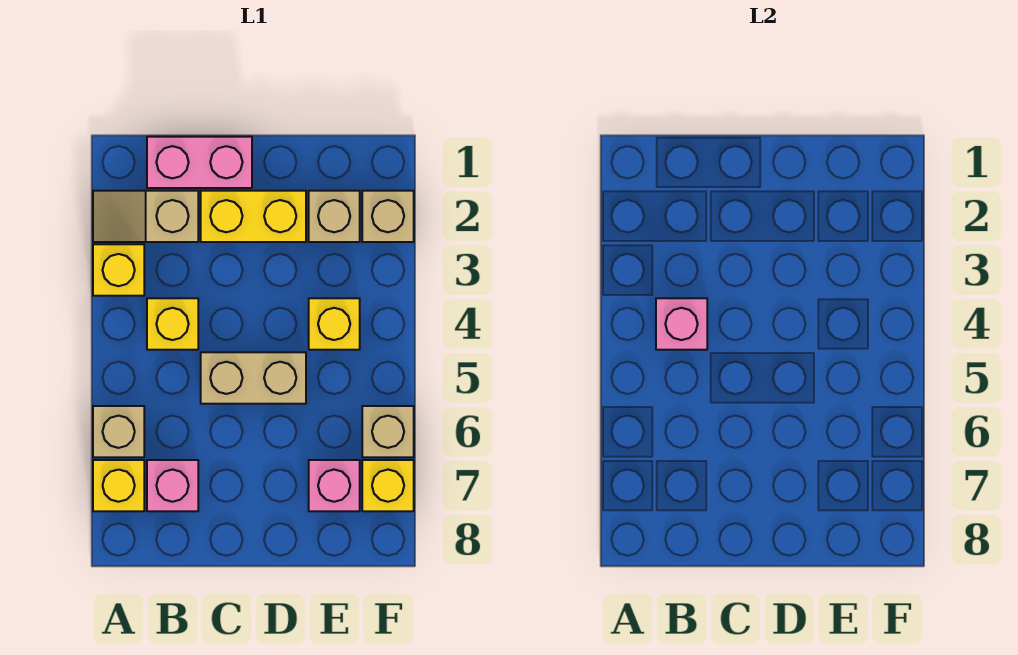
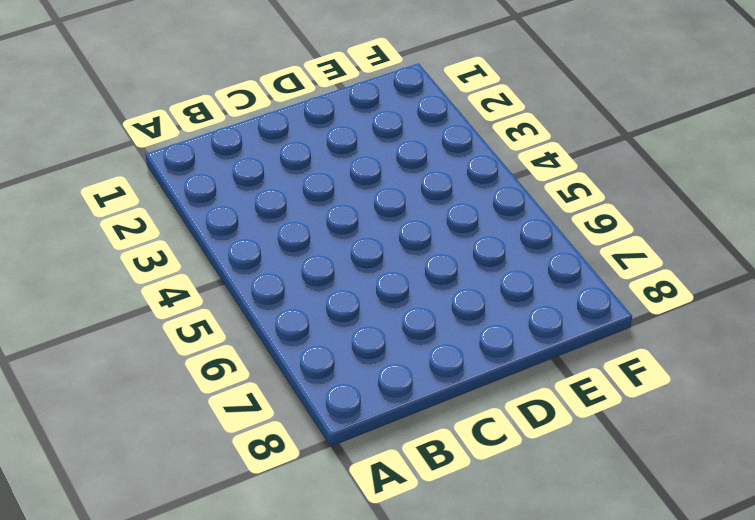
none -> tan slope A2:B2 level 1 top B
none -> yellow brick A3 level 1
none -> tan brick A6 level 1

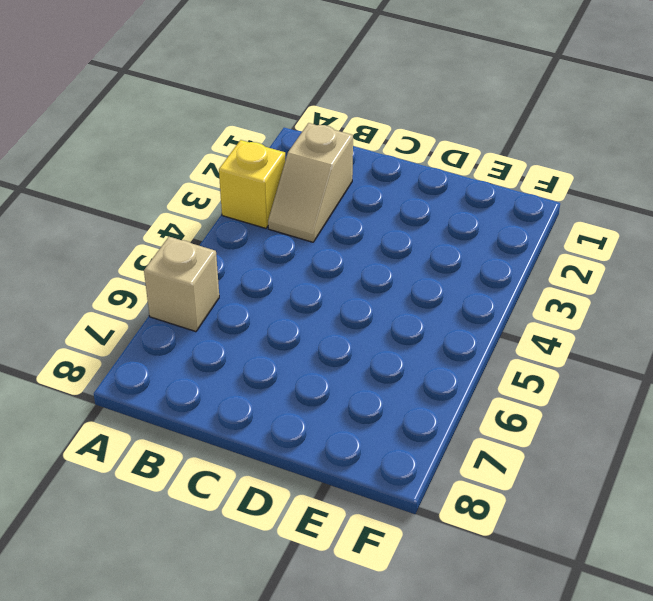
tan slope B2:B3 level 1 top 2 -> tan slope A2:B2 level 1 top B
none -> yellow brick A7 level 1
none -> pink brick B1:C1 level 1
none -> yellow brick B4 level 1

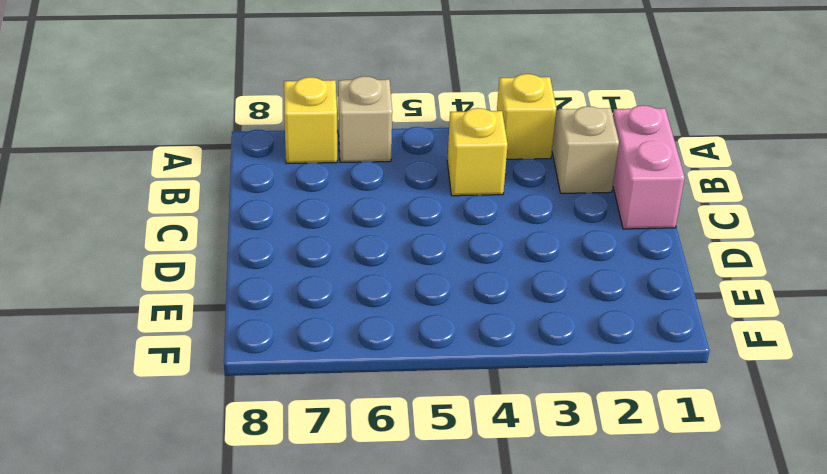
none -> pink brick B7 level 1
none -> yellow brick C2:D2 level 1
none -> tan brick C5:D5 level 1

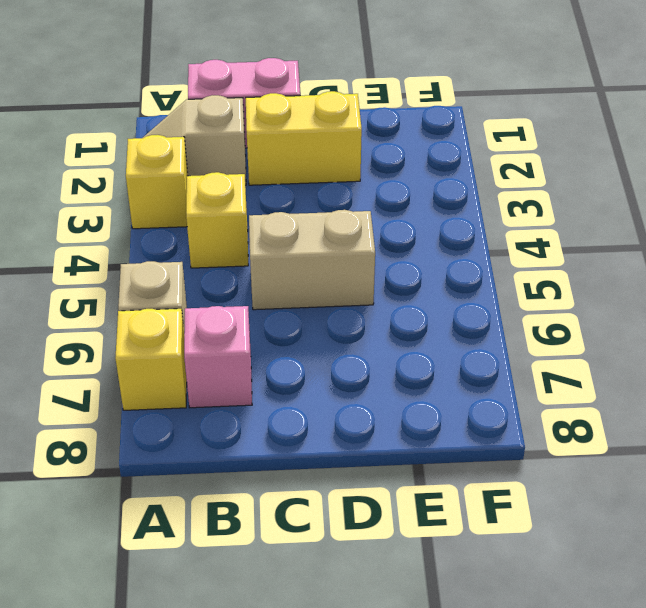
none -> tan brick E2 level 1
none -> yellow brick E4 level 1
none -> pink brick E7 level 1

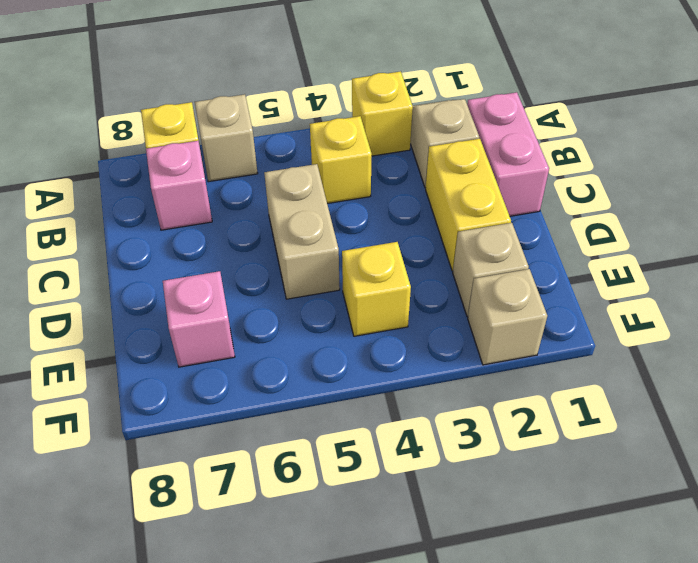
none -> tan brick F6 level 1
none -> yellow brick F7 level 1
none -> pink brick B4 level 2

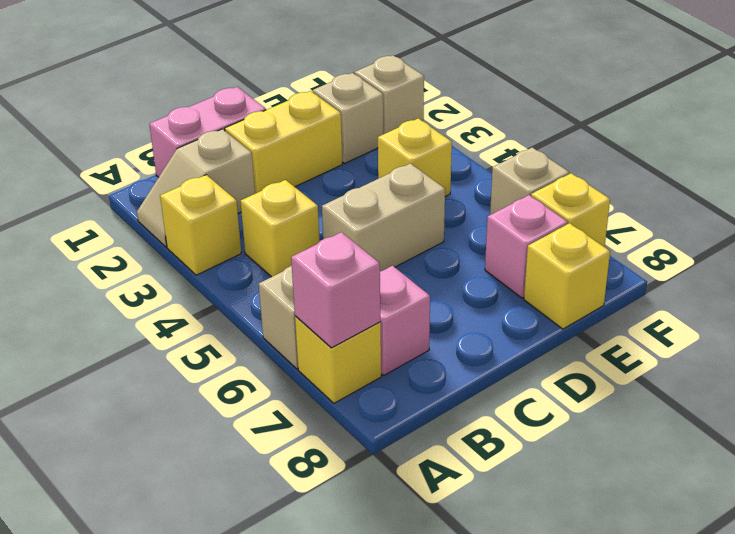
pink brick A7 level 2 -> pink brick B4 level 2
yellow brick E8 level 1 -> none

